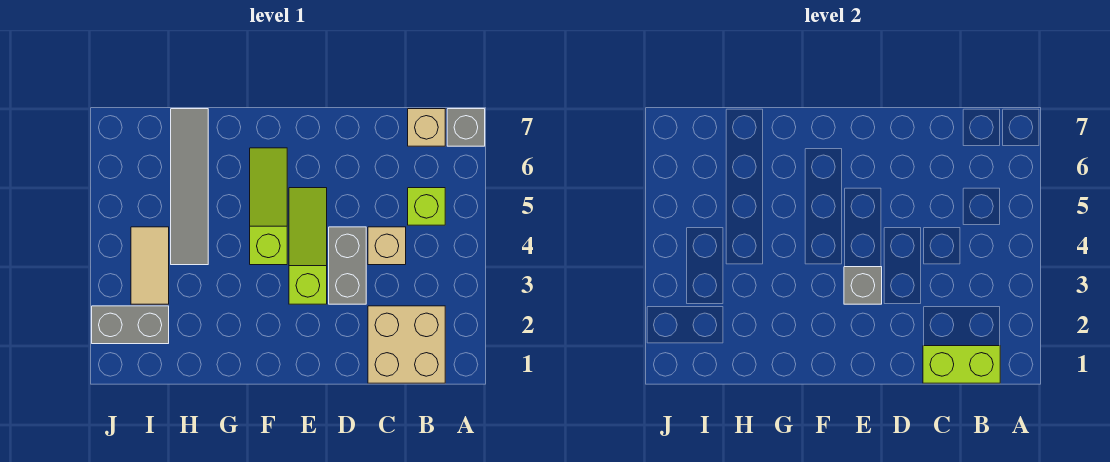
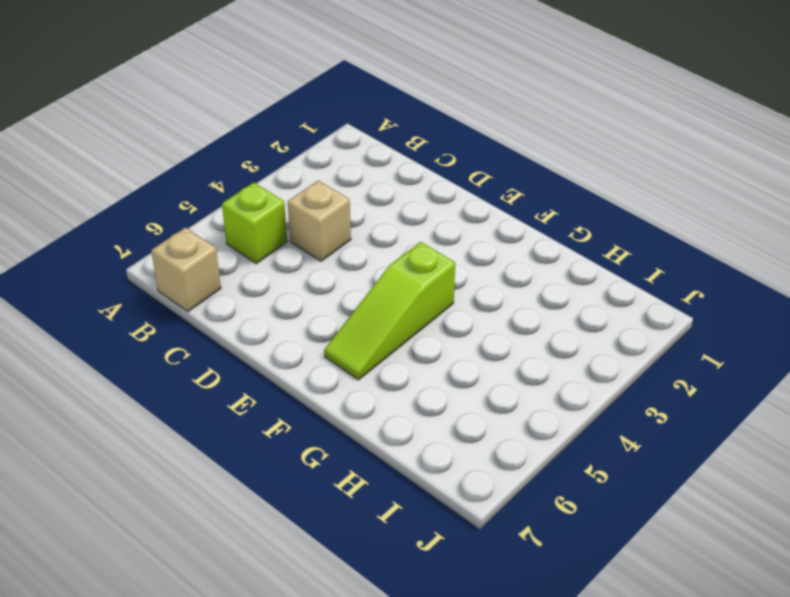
none -> grey brick A7 level 1
none -> tan brick B1:C2 level 1
none -> grey brick D3:D4 level 1

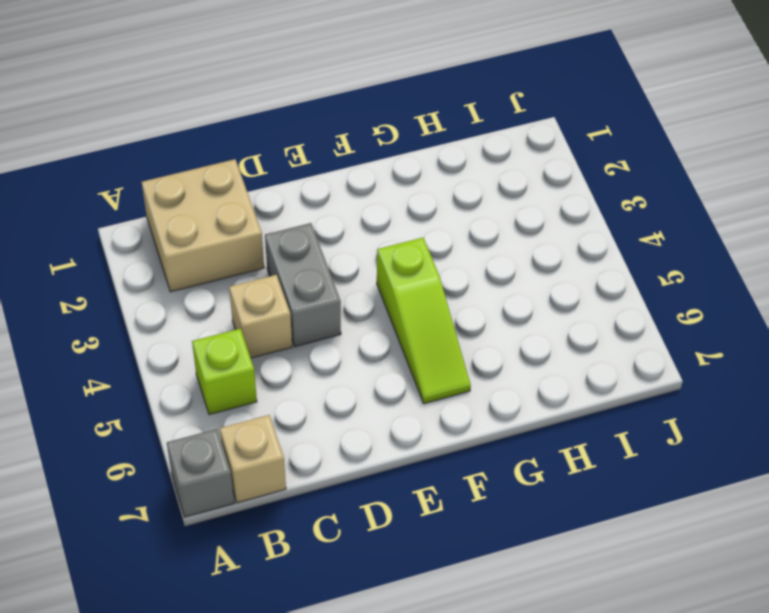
none -> lime slope E3:E5 level 1 top 3
none -> grey tile H4:H7 level 1
none -> grey brick I2:J2 level 1

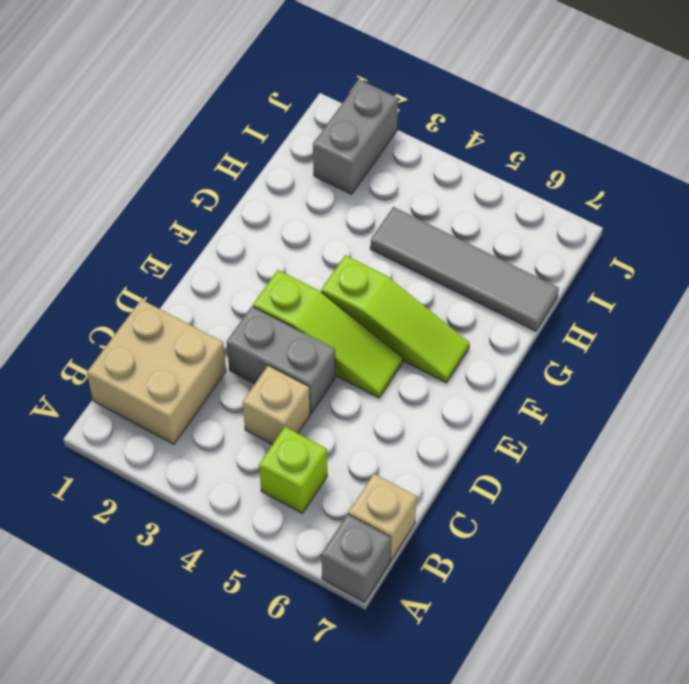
none -> tan tile I3:I4 level 1
none -> lime brick B1:C1 level 2
none -> grey brick E3 level 2

